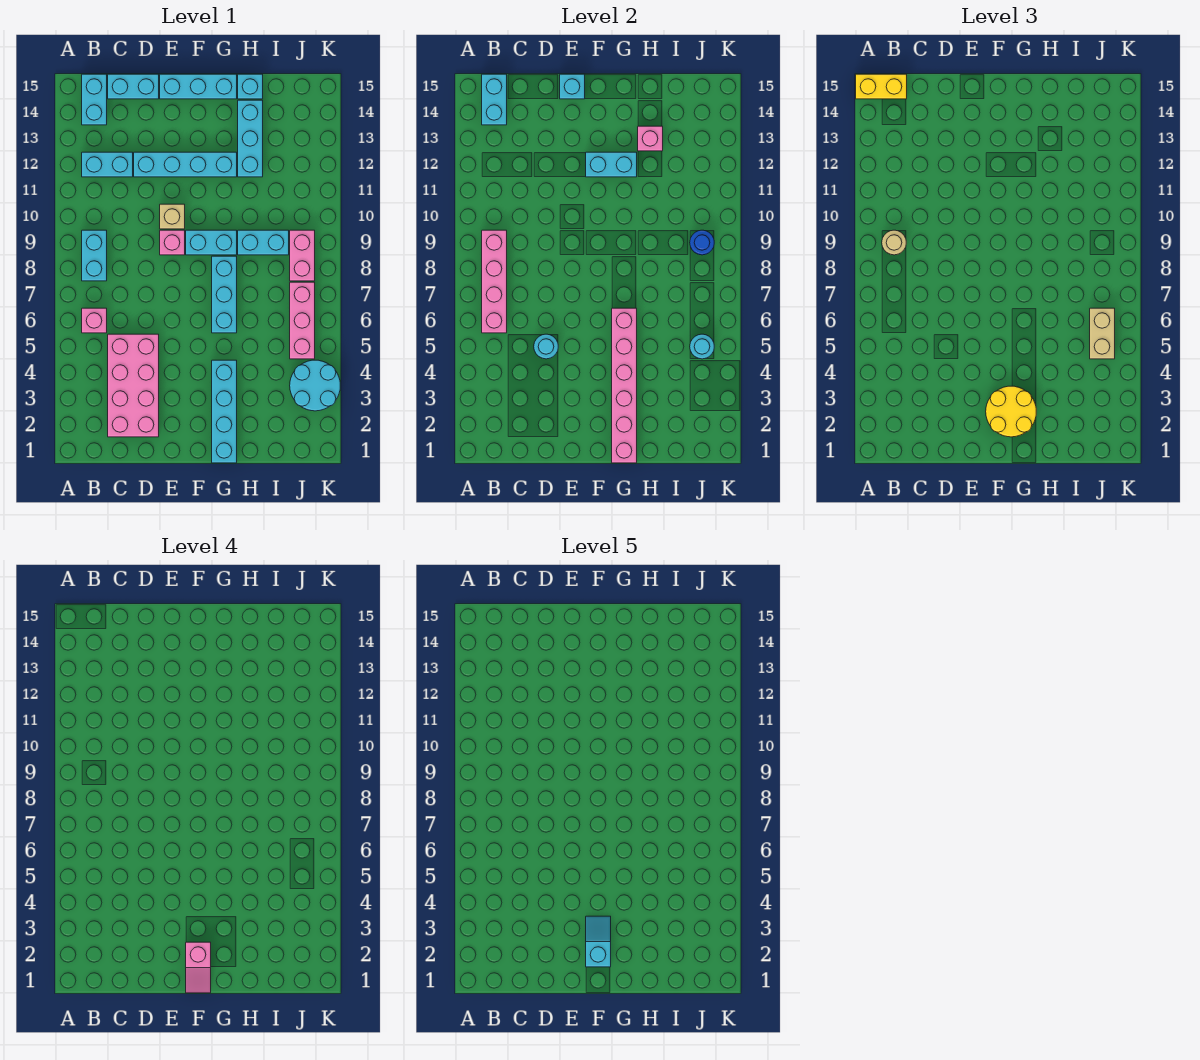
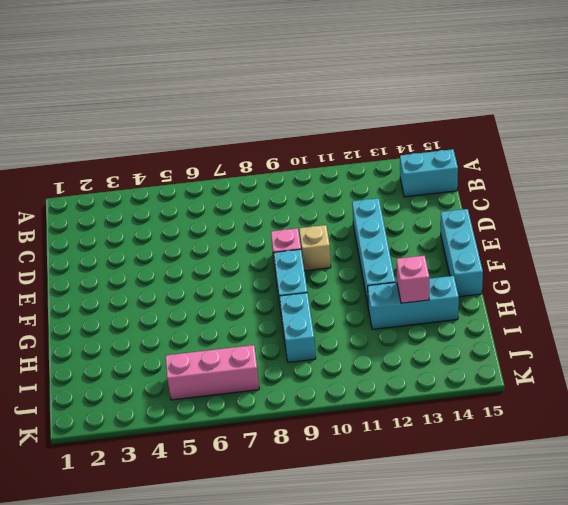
none -> pink brick B6 level 1
none -> cyan brick B8:B9 level 1
none -> cyan brick B12:C12 level 1
none -> pink brick C2:D5 level 1

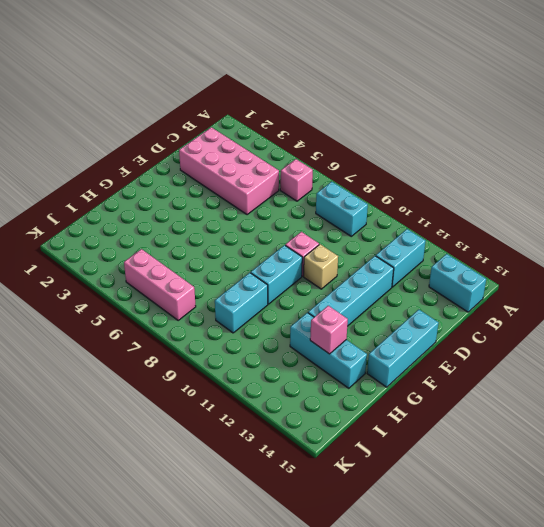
none -> cyan brick C15:D15 level 1
none -> cyan brick G1:G4 level 1
none -> cyan brick G6:G8 level 1
none -> cyan brick H15 level 1

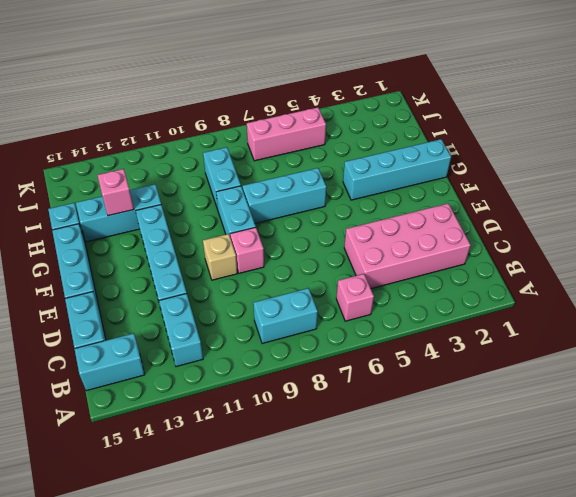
none -> cyan round brick J3:K4 level 1
none -> pink brick J8:J9 level 1
none -> pink brick B6:B9 level 2
none -> cyan brick B14:B15 level 2

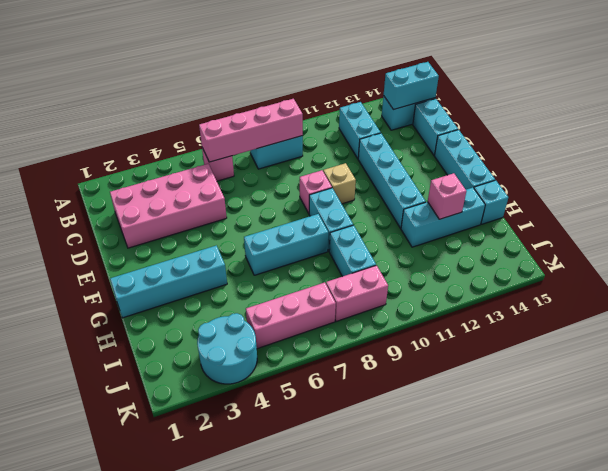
none -> cyan round brick D5 level 2
none -> cyan brick E15 level 2
none -> cyan brick F12:G12 level 2
none -> pink brick G1:G6 level 2

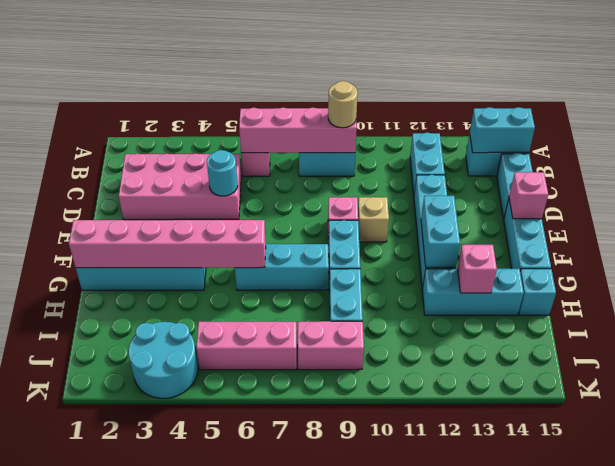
pink brick E15 level 2 -> cyan brick E15 level 2
none -> cyan round brick J5 level 2
none -> blue round brick J9 level 2
none -> yellow brick A15:B15 level 3
none -> yellow round brick F2:G3 level 3

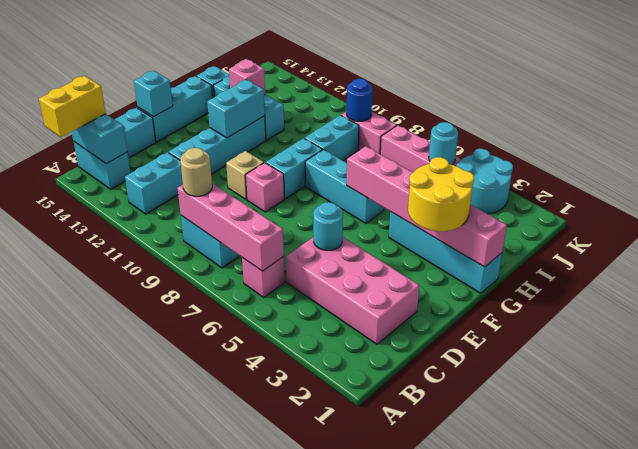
none -> tan brick J5:J6 level 3
none -> pink slope F1:F2 level 4 top 2
none -> cyan slope F2:F3 level 5 top 2

